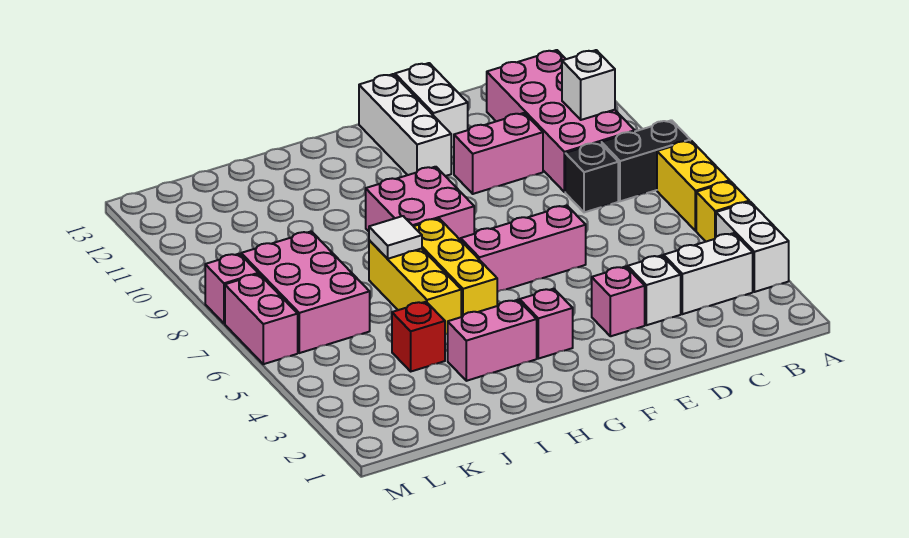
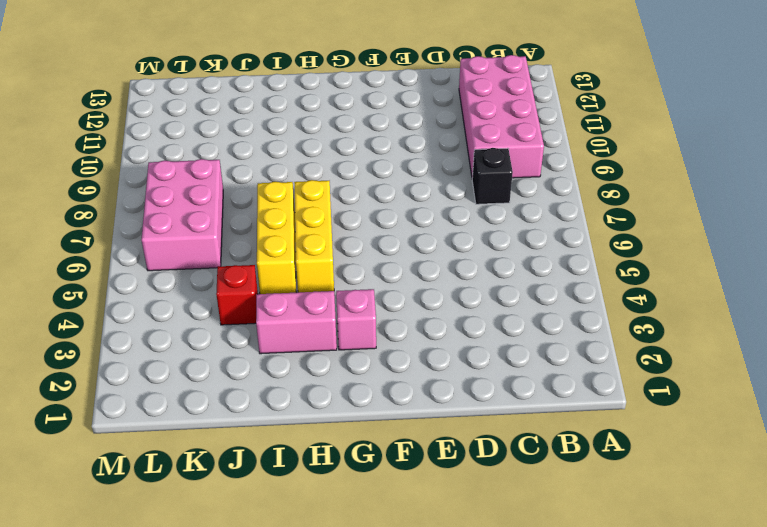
none -> white brick A3:A4 level 1
none -> yellow brick A5 level 1
none -> yellow brick A6:A7 level 1

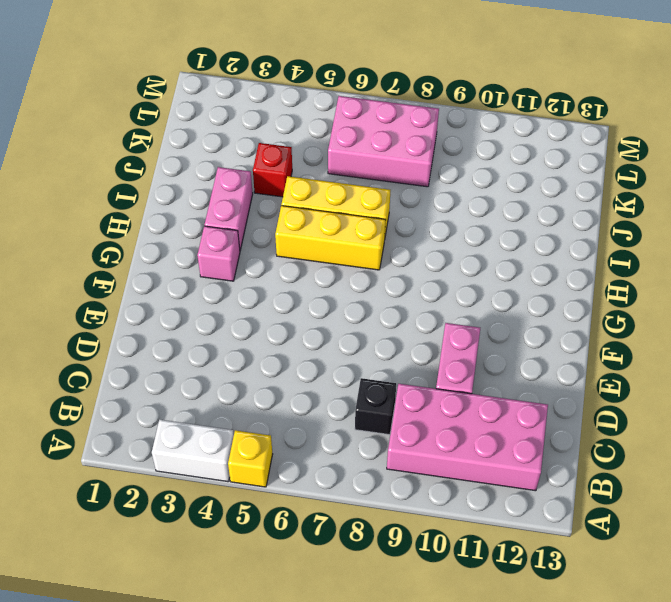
none -> yellow brick A6:A7 level 1
none -> black brick A8:B8 level 1
none -> white brick B3:C3 level 1

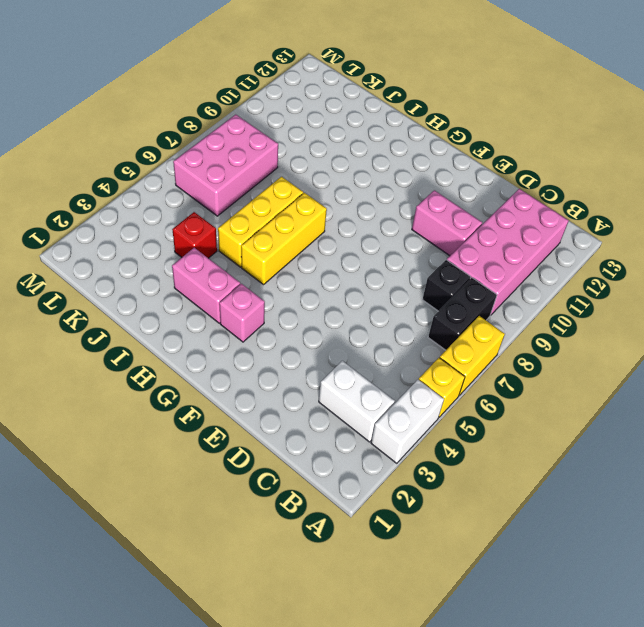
black brick B7:B8 level 1 -> black brick A8:B8 level 1
none -> white brick D3 level 1
none -> pink brick E3 level 1
none -> pink brick E6:G6 level 1

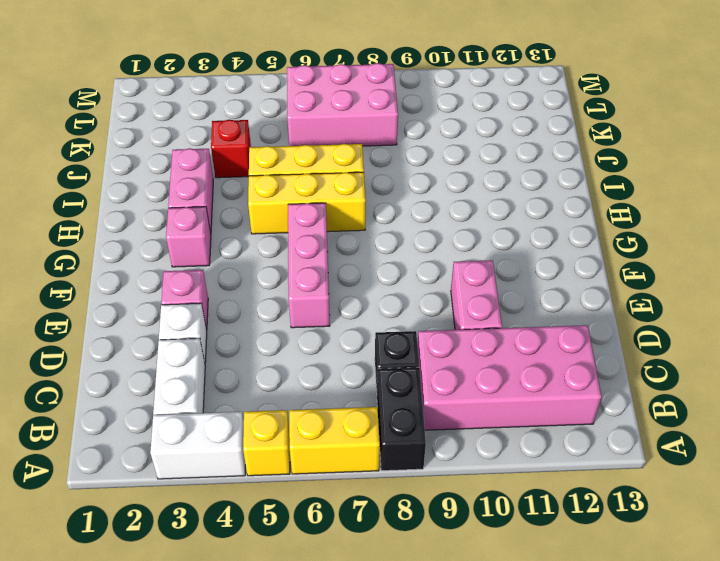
none -> white brick E12:E13 level 1
none -> white brick F11:F13 level 1
none -> pink brick G8:H9 level 1

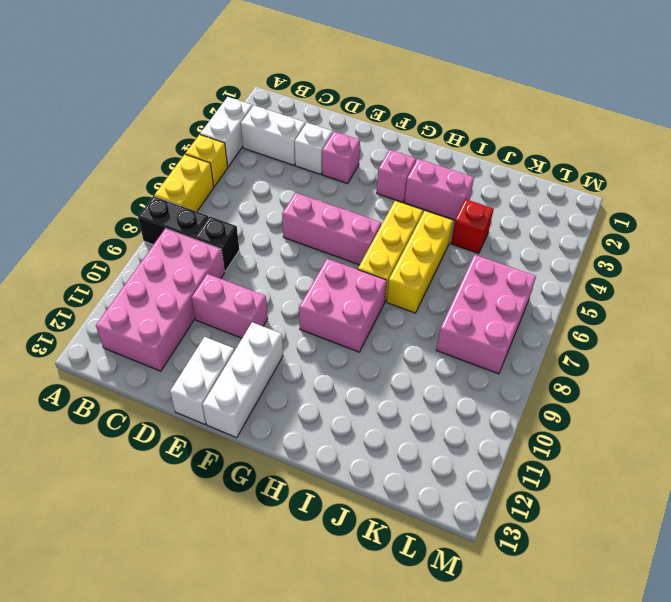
none -> pink brick M6:M7 level 1
none -> pink brick M8 level 1
none -> white brick B10 level 2

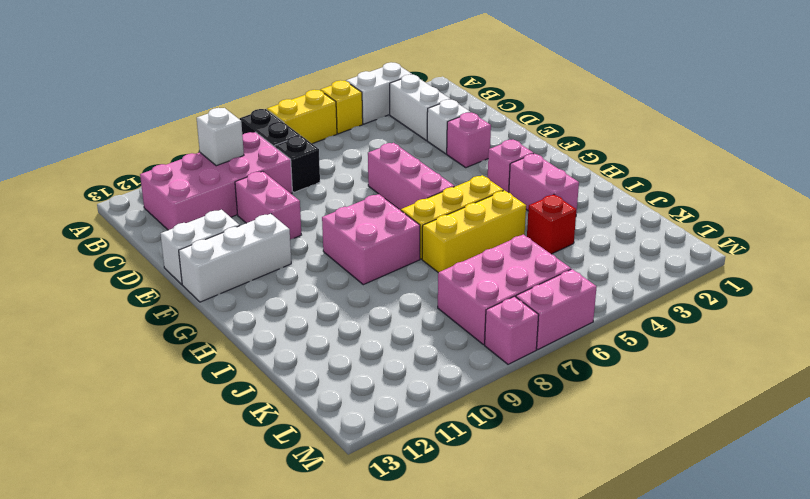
none -> white tile I7 level 2

